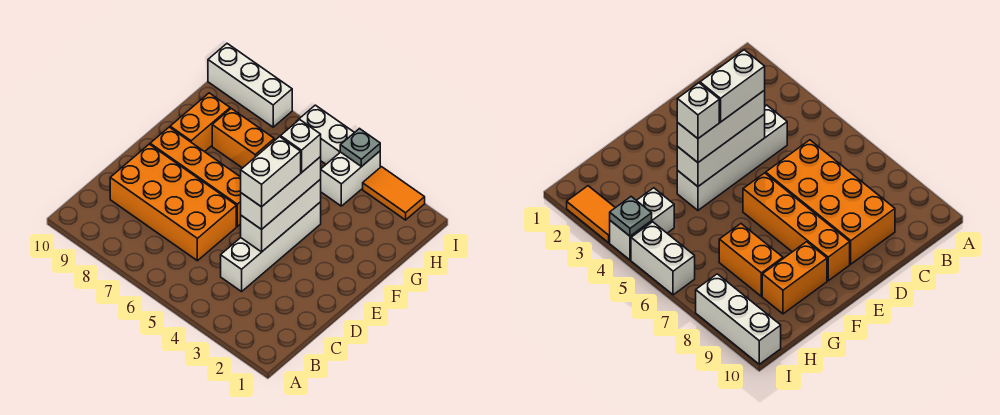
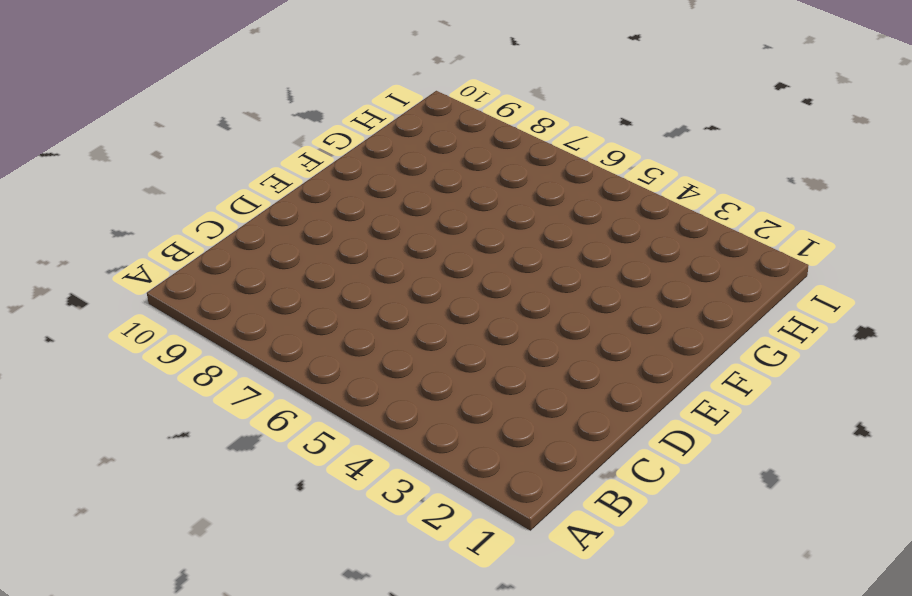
none -> white brick C4:F4 level 1
none -> orange brick C6:D9 level 1
none -> orange brick E6:E9 level 1

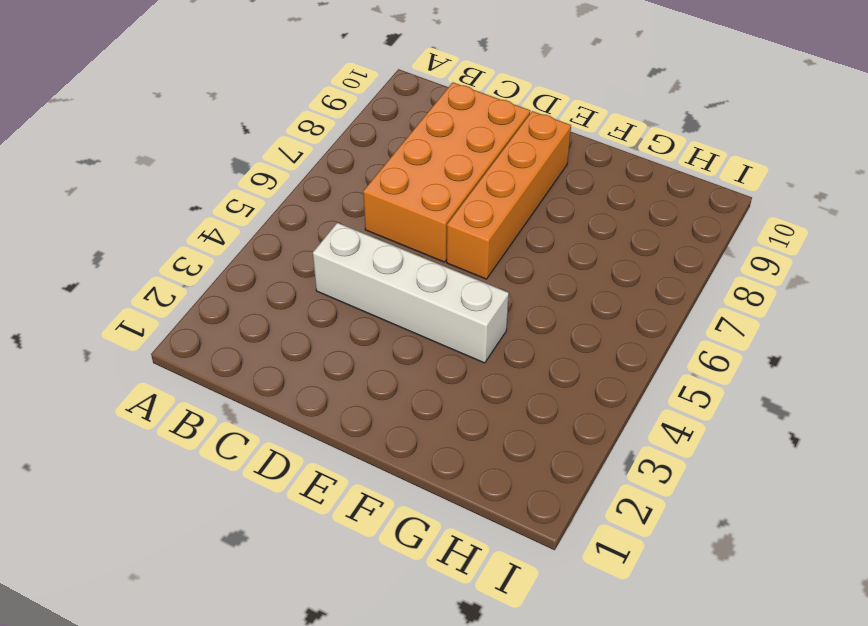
none -> orange brick F9:G9 level 1
none -> orange brick G7:G8 level 1
none -> white brick H4:I4 level 1

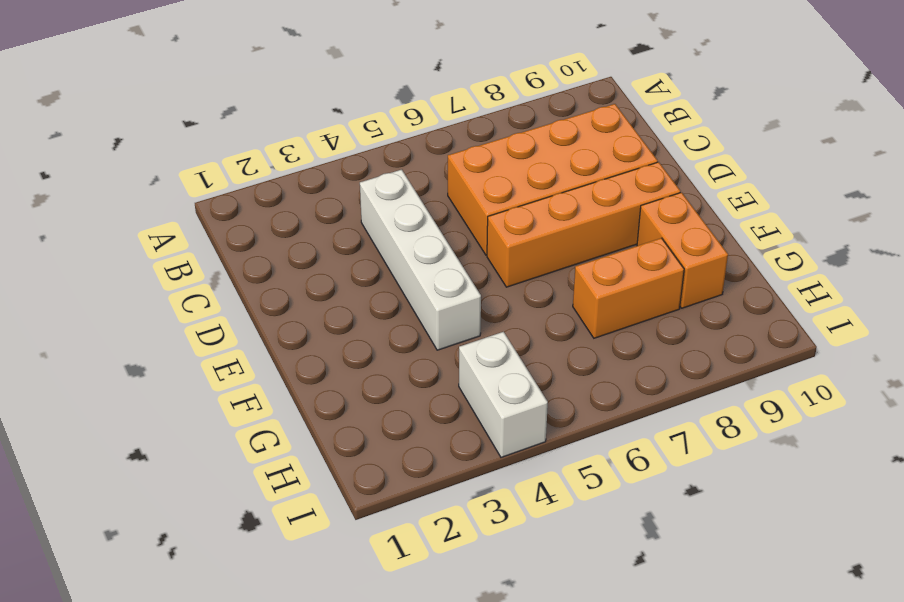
none -> orange tile I2:I3 level 1
none -> white brick I5:I6 level 1
none -> white brick I8:I10 level 1

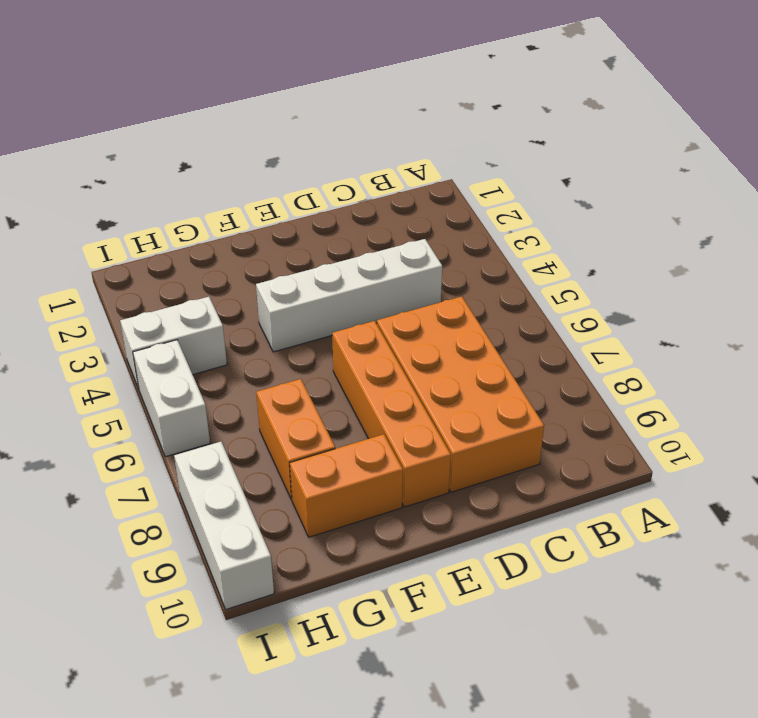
none -> orange tile I2:I3 level 1
none -> white brick D4:F4 level 2
none -> grey plate I4 level 2

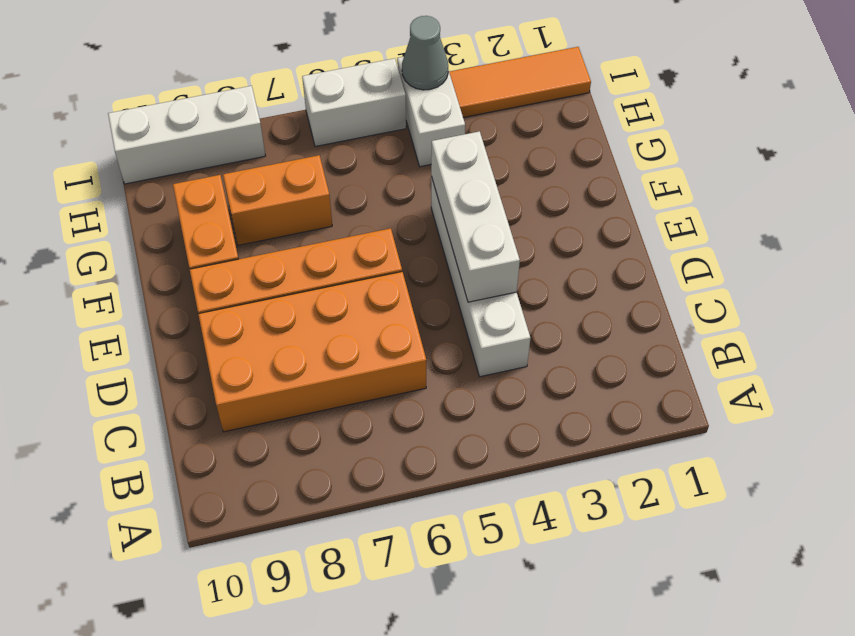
orange tile I1:I3 level 1 -> orange tile I2:I3 level 1
grey cone I4 level 2 -> grey plate I4 level 2
none -> white brick D4:F4 level 3
none -> white brick D4:E4 level 4
none -> white brick F4 level 4

